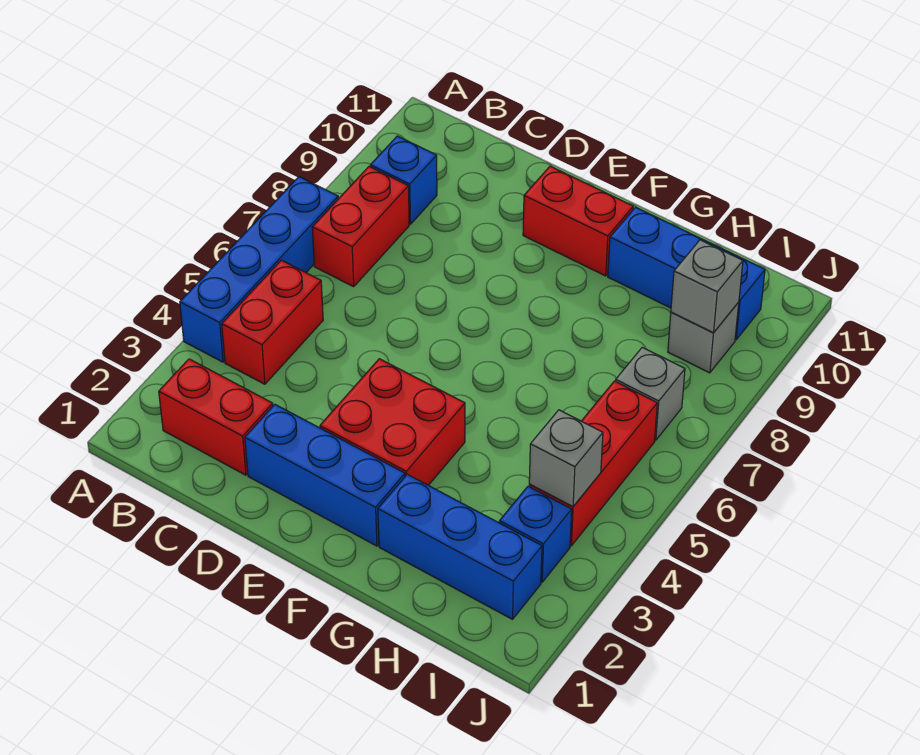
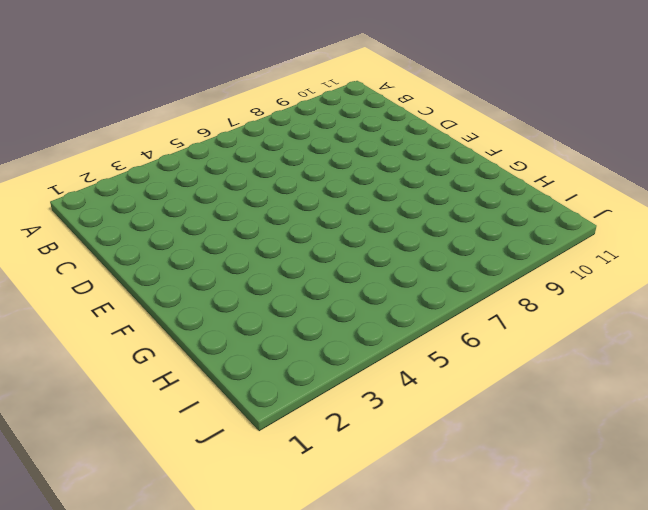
none -> blue brick A4:A7 level 1
none -> red brick B2:C2 level 1
none -> red brick B4:B5 level 1

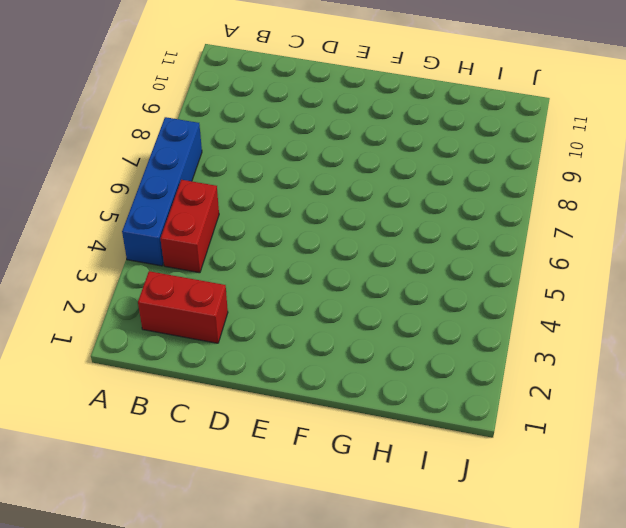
none -> red brick B7:B8 level 1
none -> blue brick B9 level 1
none -> blue brick D2:F2 level 1

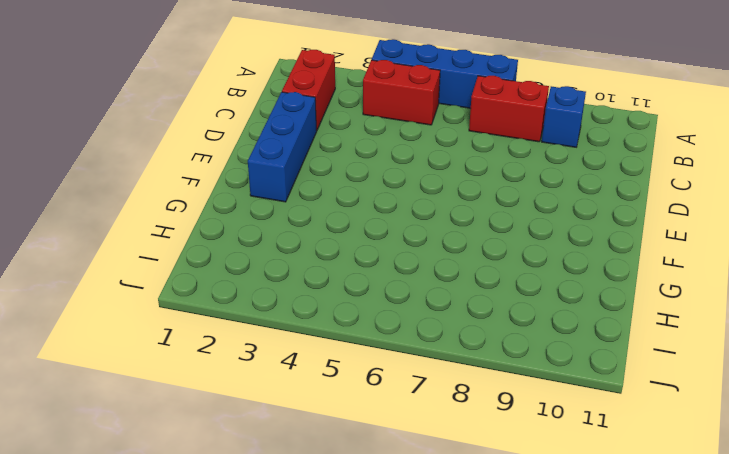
none -> red brick E3:F4 level 1
none -> red brick E10:F10 level 1
none -> blue brick G2:I2 level 1

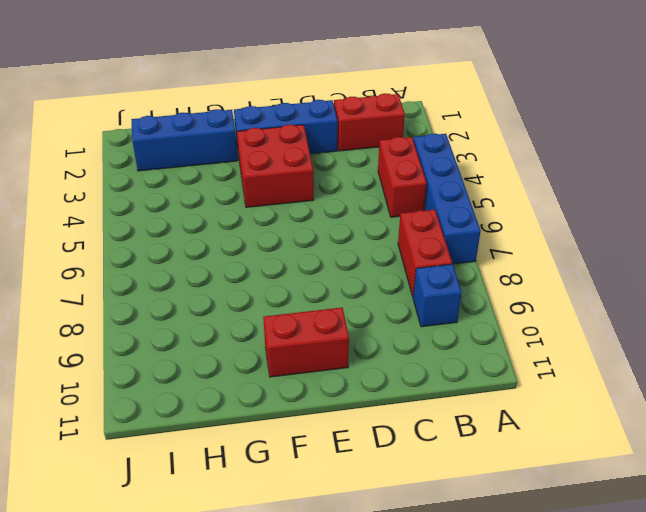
none -> blue brick G10:I10 level 1
none -> blue brick I3 level 1
none -> red brick I4:I6 level 1

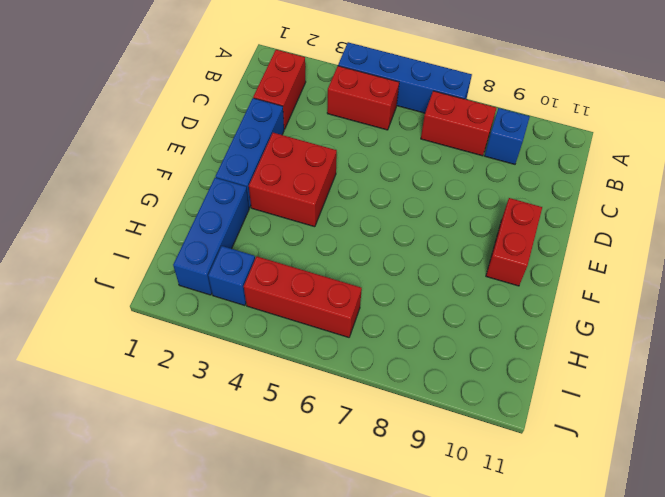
none -> blue brick G10:I10 level 1
none -> grey brick I7 level 1
none -> grey brick I9 level 1

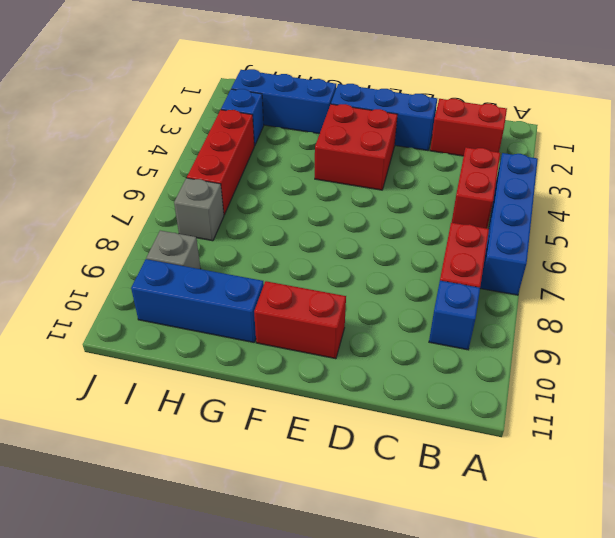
none -> grey brick I4 level 2
none -> grey brick I9 level 2

